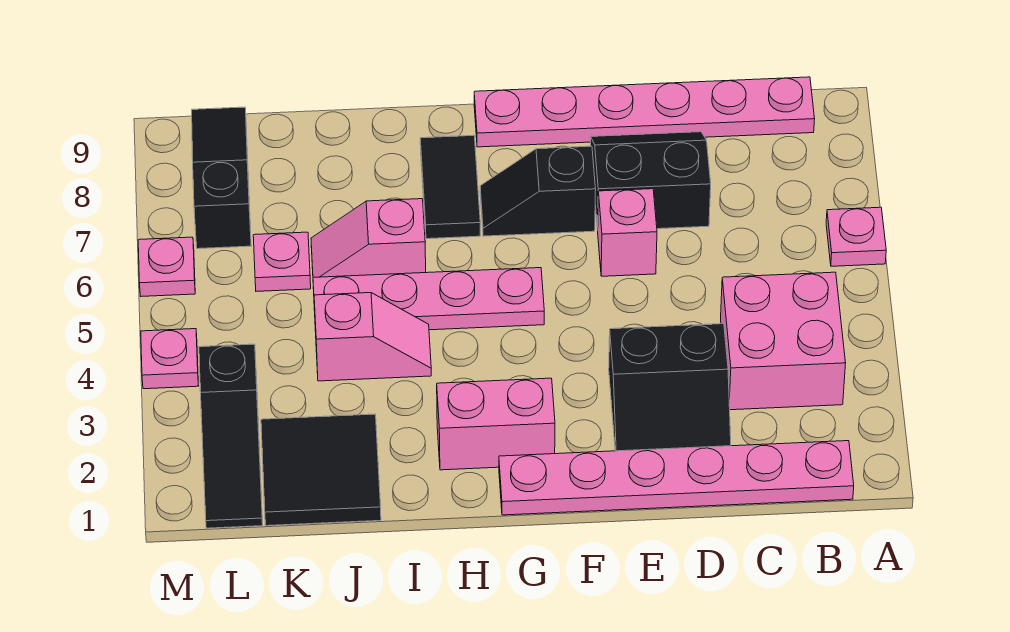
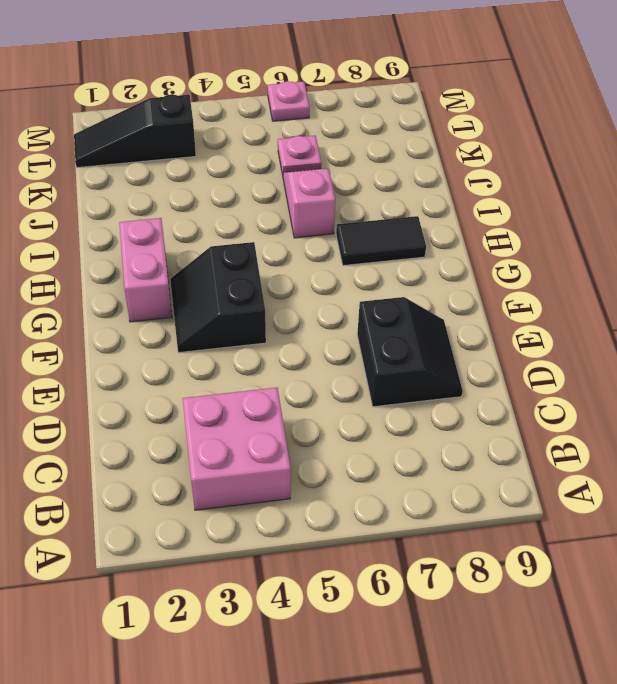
black slope F3:G4 level 1 top 4 -> black slope D2:E3 level 1 top 3
none -> pink plate A6 level 1
none -> pink plate B1:G1 level 1
none -> pink plate B9:G9 level 1

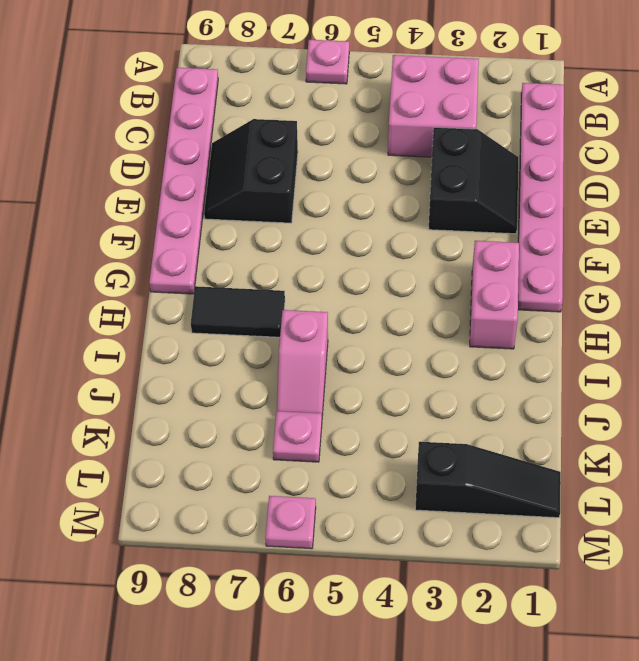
none -> pink brick E6 level 1
none -> black slope F7:G7 level 1 top F
none -> pink plate G5:J5 level 1

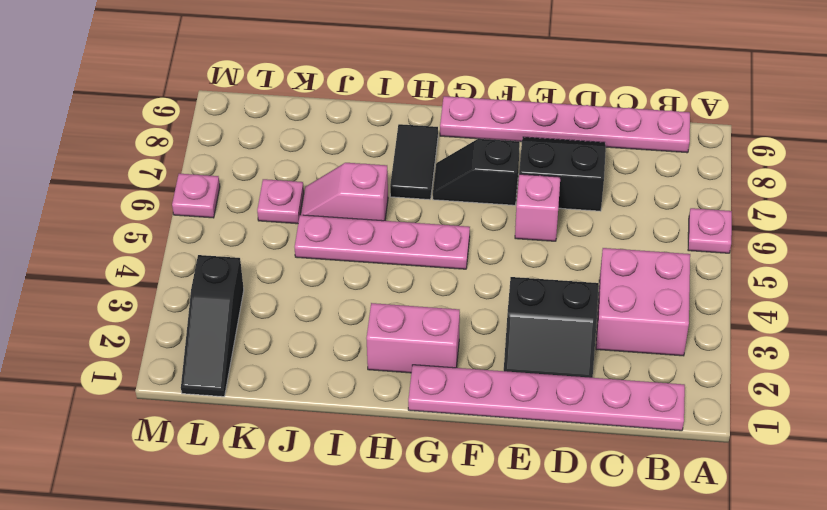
none -> pink slope I4:J4 level 1 top J
none -> black tile J1:K2 level 1
none -> black slope L7:L9 level 1 top 7

